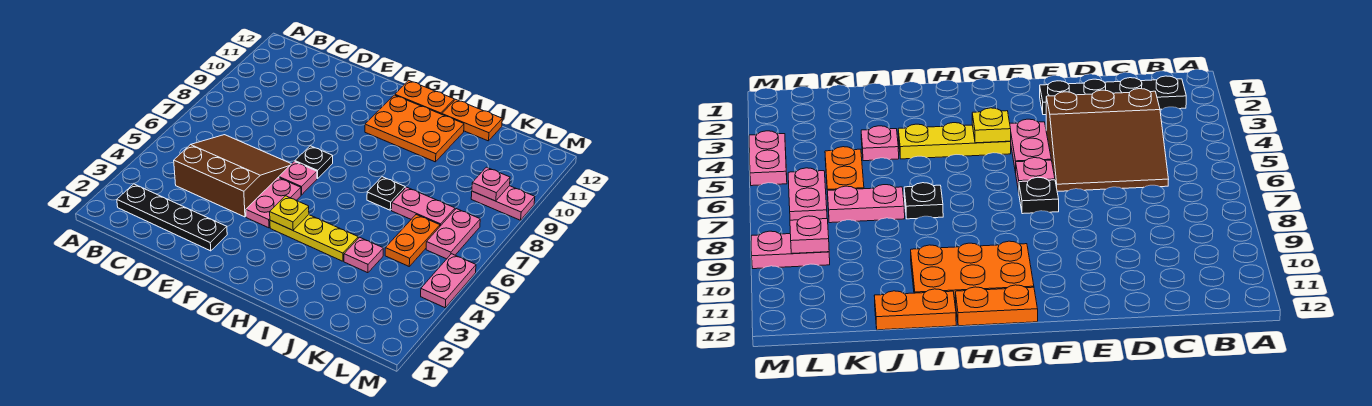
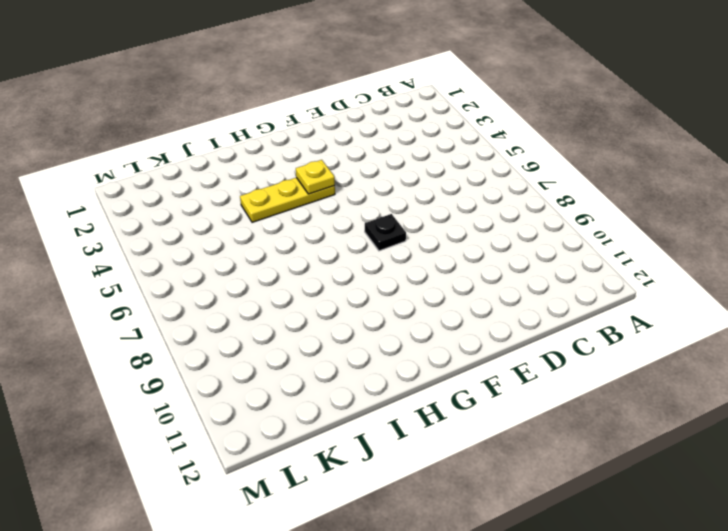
none -> black plate B2:E2 level 1
none -> brown slope C4:E6 level 1 top 4
none -> pink plate F4:F5 level 1

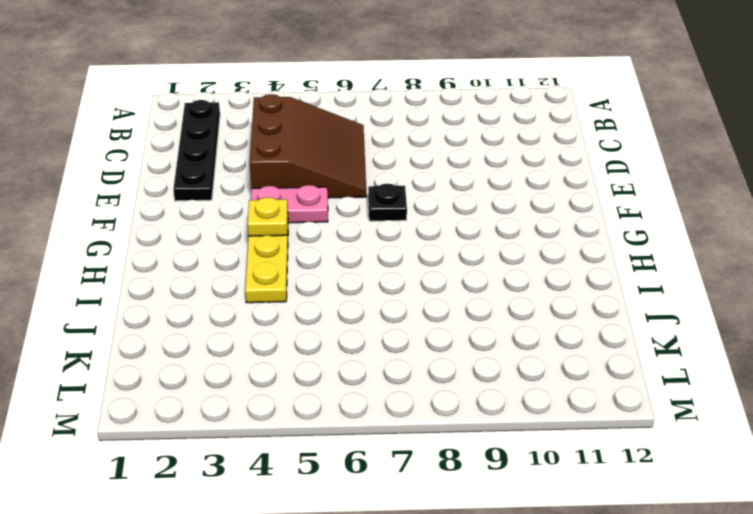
none -> pink plate F6 level 1
none -> orange plate G10:I11 level 1
none -> orange plate G12:H12 level 1

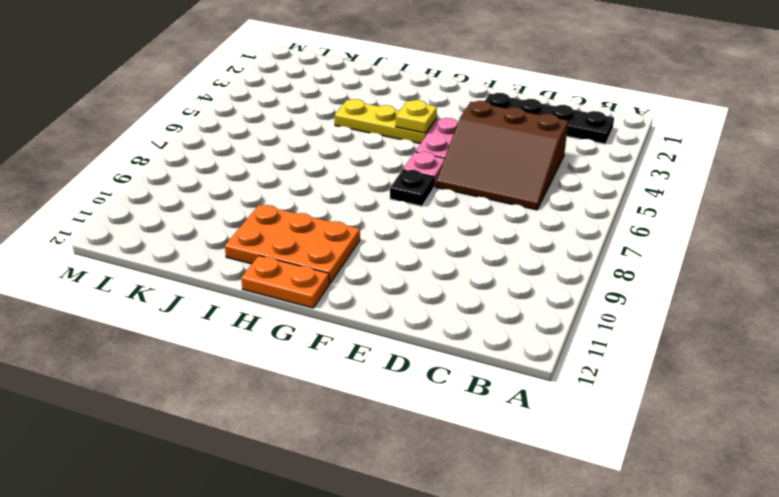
none -> black plate I7 level 1
none -> orange plate I12:J12 level 1
none -> pink plate J4 level 1

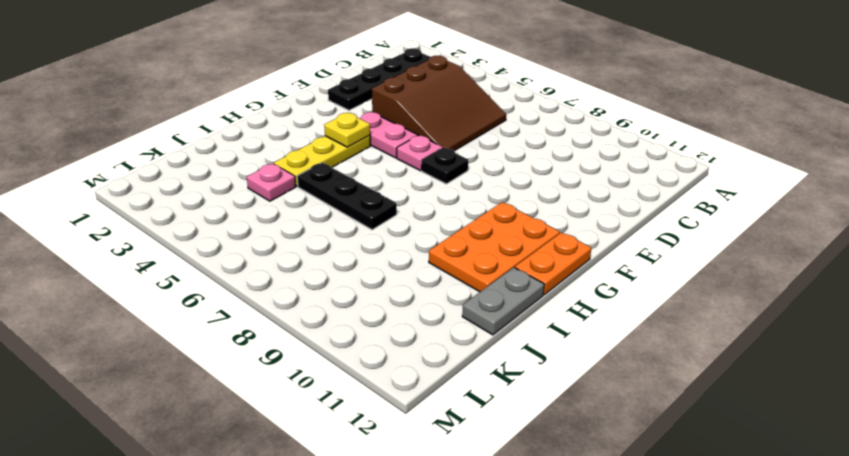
black plate I5:I7 level 1 -> black plate I7 level 1
grey plate I12:J12 level 1 -> orange plate I12:J12 level 1
none -> pink plate J7:K7 level 1
none -> orange plate K5:K6 level 1
none -> pink plate L6:L7 level 1

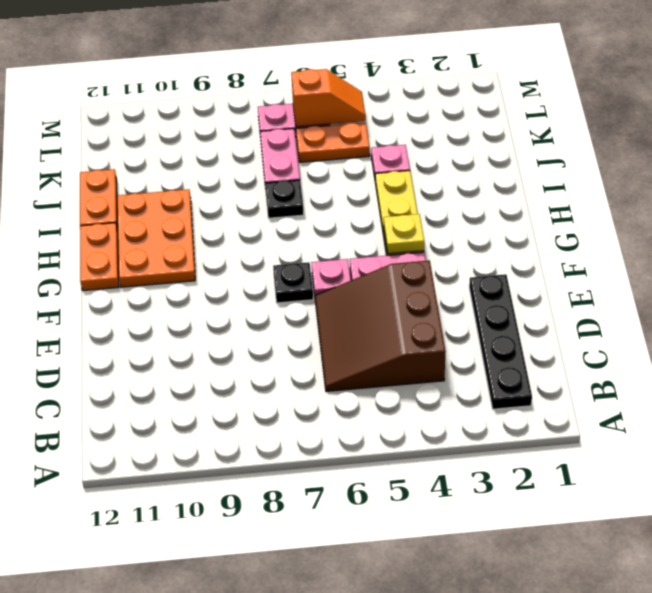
orange slope L5:L6 level 2 top 6 -> none
none -> pink plate L9:M9 level 1
none -> pink plate M4:M5 level 1
none -> pink plate L9 level 2

